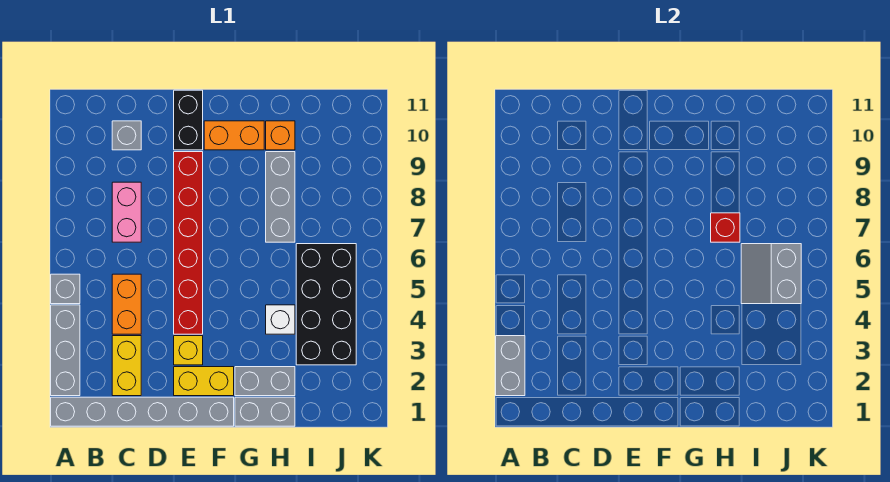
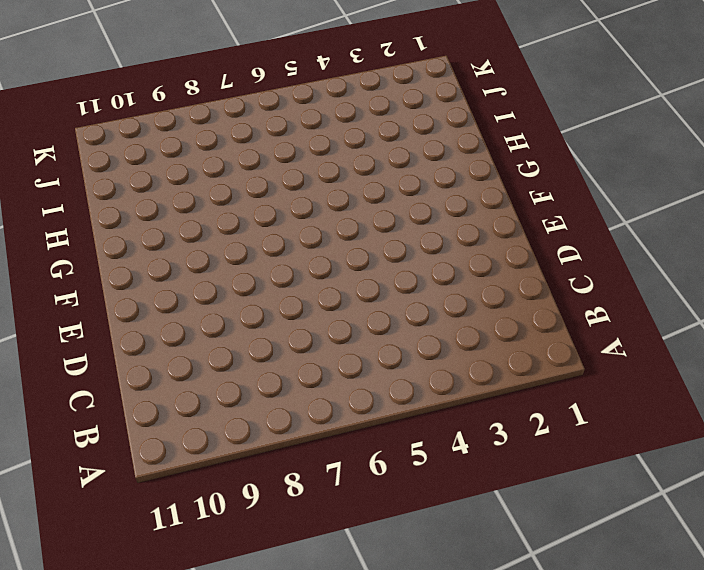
none -> grey brick A1:F1 level 1
none -> grey brick A2:A4 level 1
none -> grey brick A5 level 1

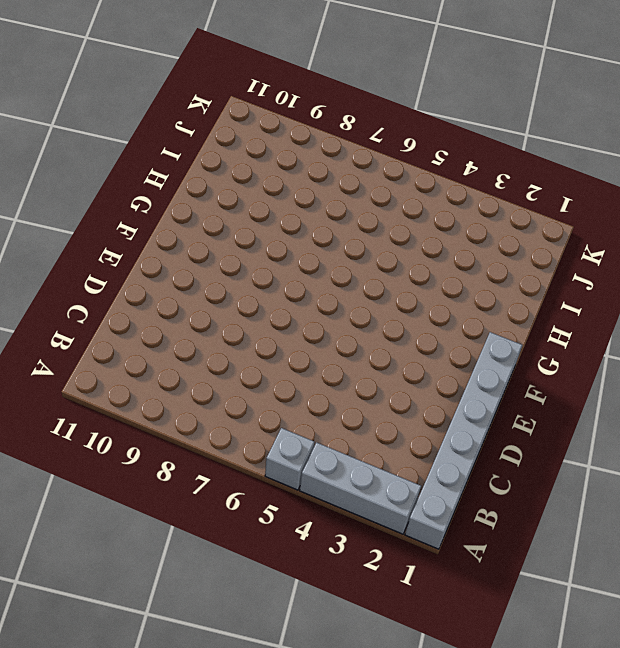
none -> yellow brick C2:C3 level 1
none -> orange brick C4:C5 level 1
none -> pink brick C7:C8 level 1

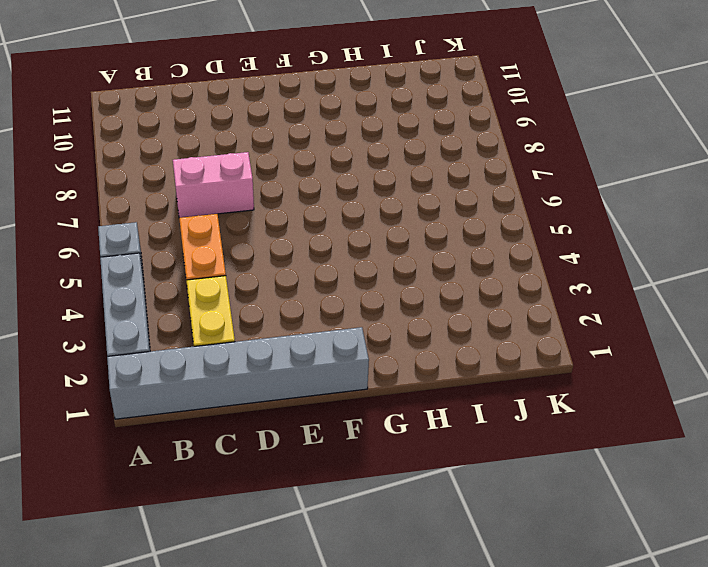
pink brick C7:D7 level 1 -> pink brick C7:C8 level 1
none -> grey brick C10 level 1
none -> yellow brick E2:F2 level 1
none -> yellow brick E3 level 1

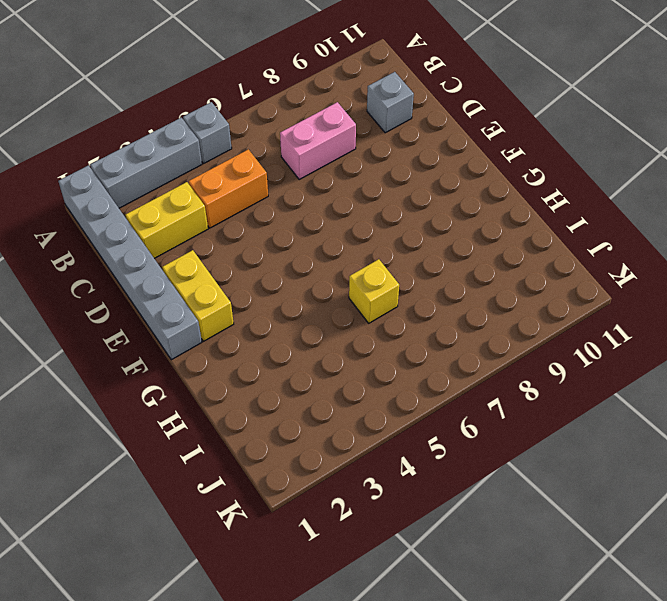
yellow brick H6 level 1 -> yellow brick E3 level 1
none -> red brick E4:E9 level 1
none -> black brick E10:E11 level 1
none -> orange brick F10:G10 level 1

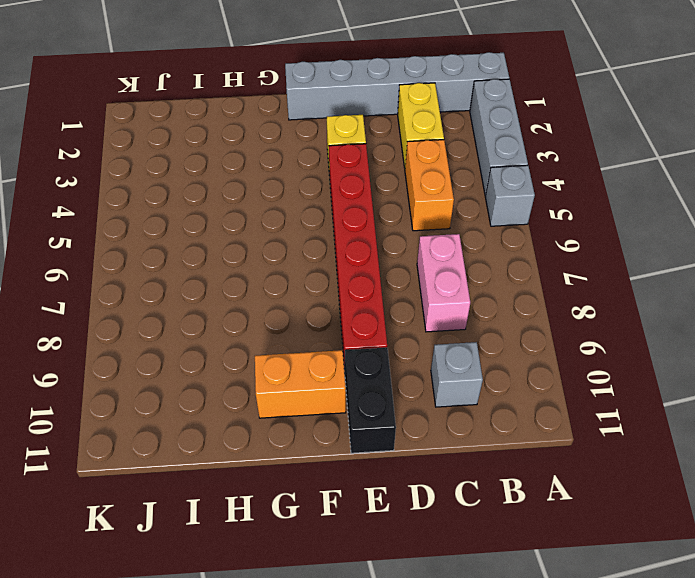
none -> yellow brick E2:F2 level 1
none -> grey brick G1:H1 level 1
none -> grey brick G2:H2 level 1

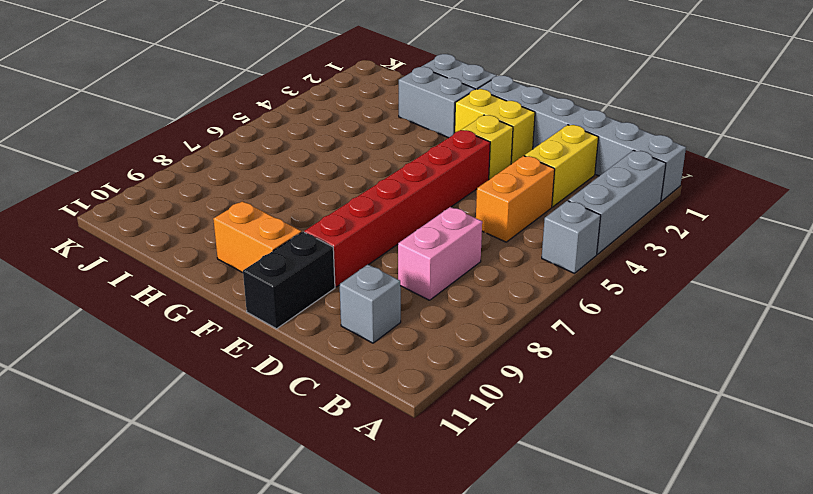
none -> white brick H4 level 1
none -> grey brick H7:H9 level 1
none -> orange brick H10 level 1

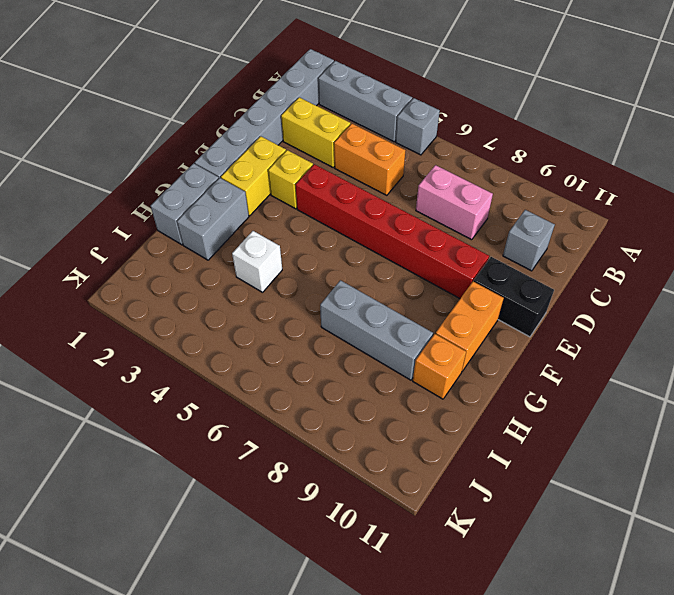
none -> black brick I3:J6 level 1
none -> grey brick A2:A3 level 2
none -> red brick H7 level 2

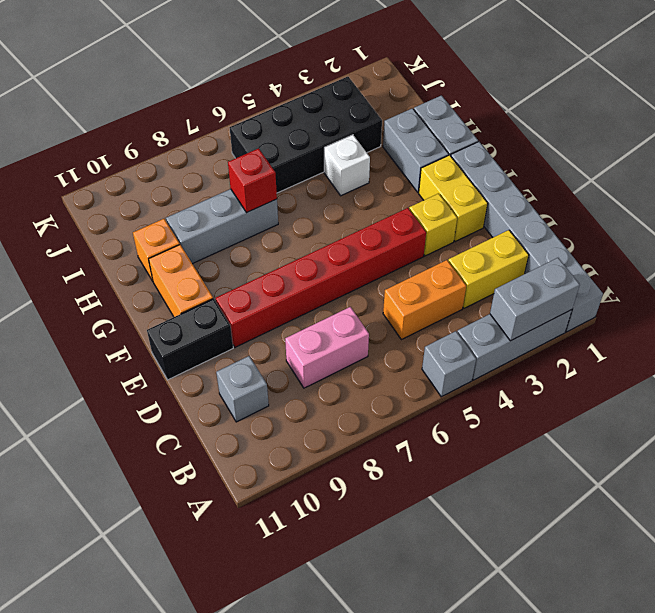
none -> grey slope I5:J6 level 2 top J

